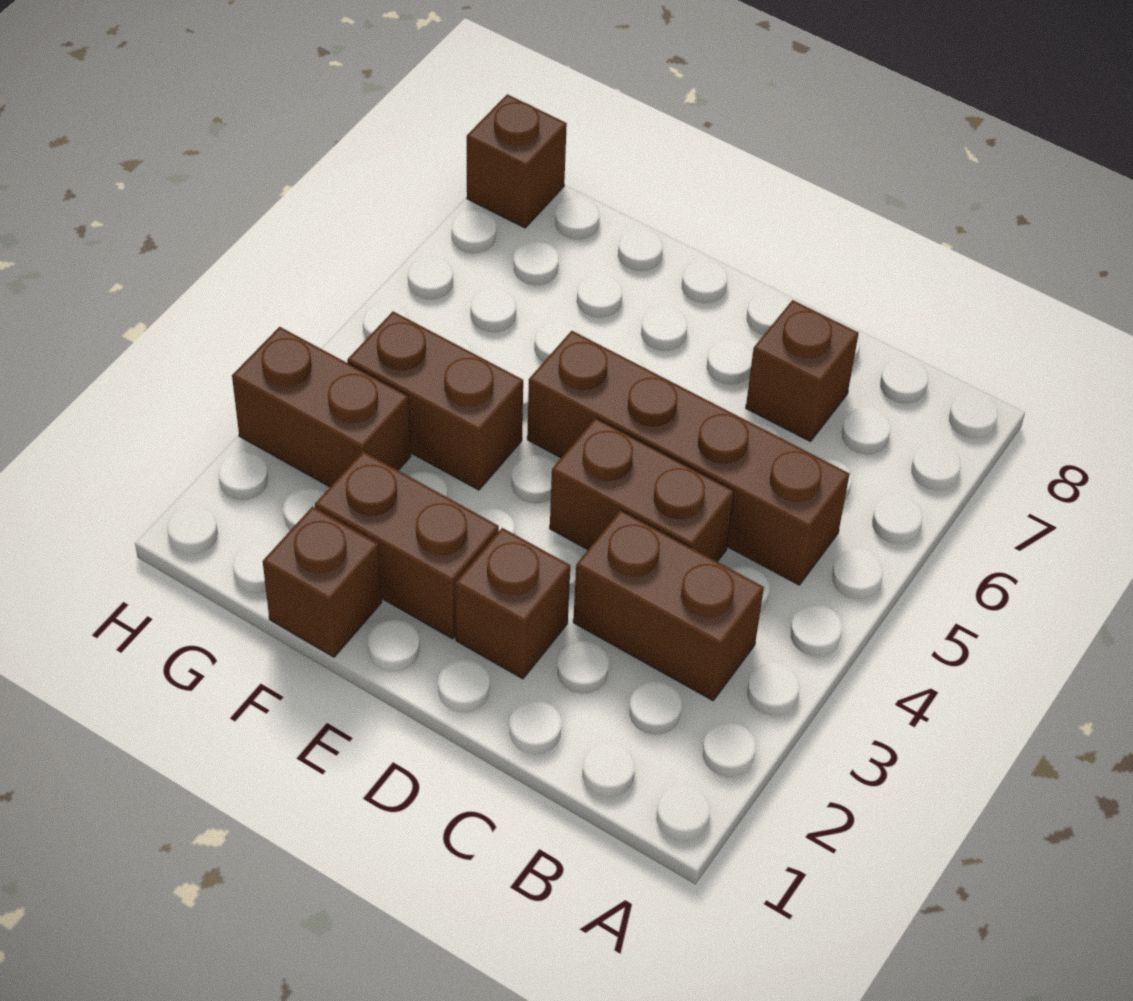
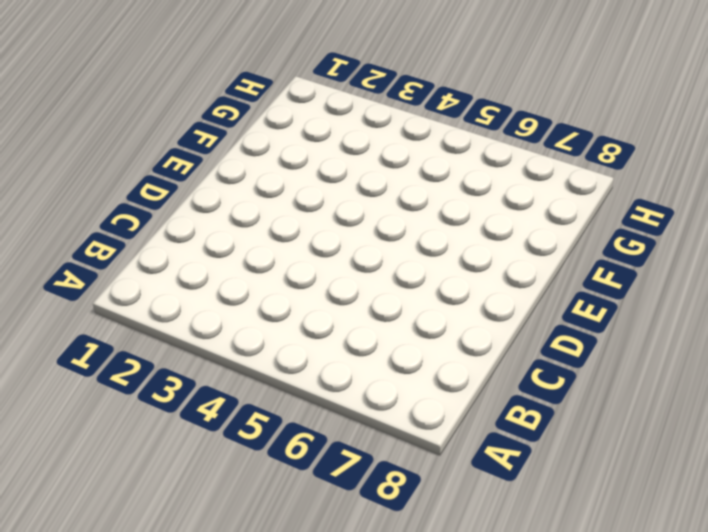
none -> brown brick B3:C3 level 1
none -> brown brick B5:E5 level 1

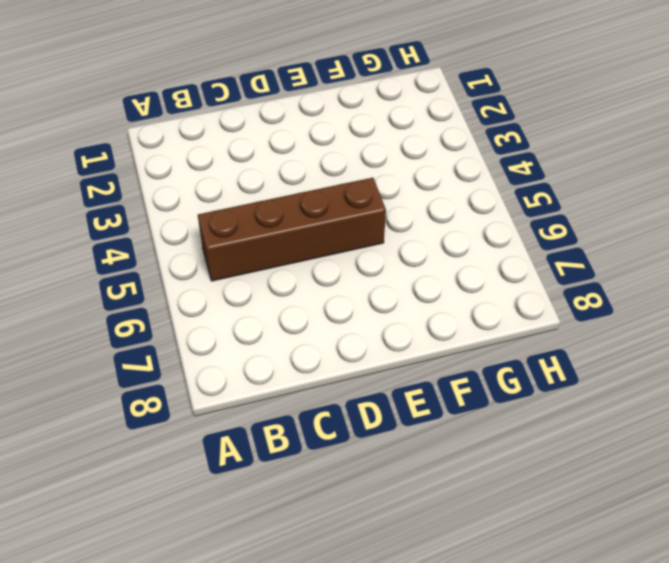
none -> brown brick B3:C3 level 1
none -> brown brick C4:D4 level 1

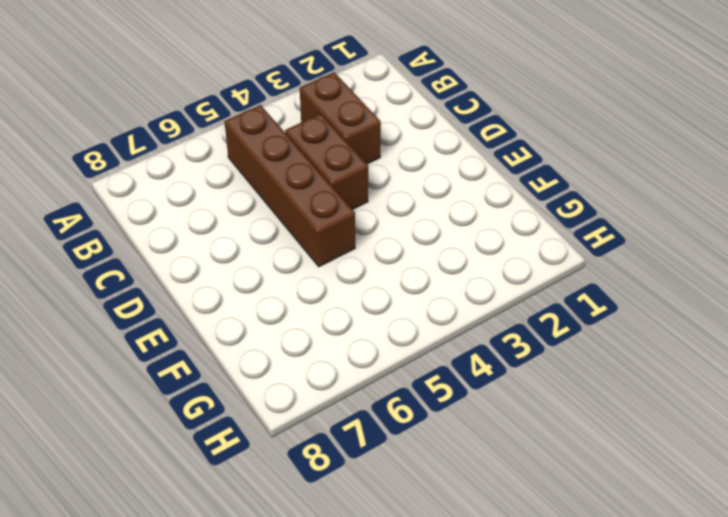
none -> brown brick C7 level 1
none -> brown brick D2 level 1

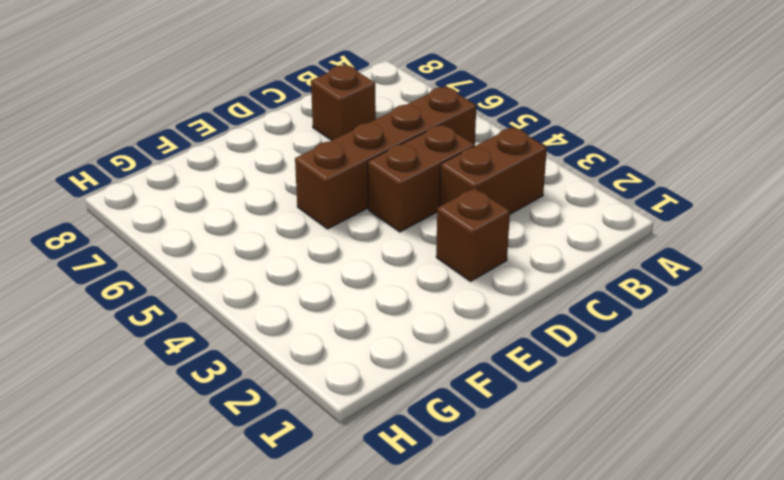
none -> brown brick E2:F2 level 1
none -> brown brick F1 level 1

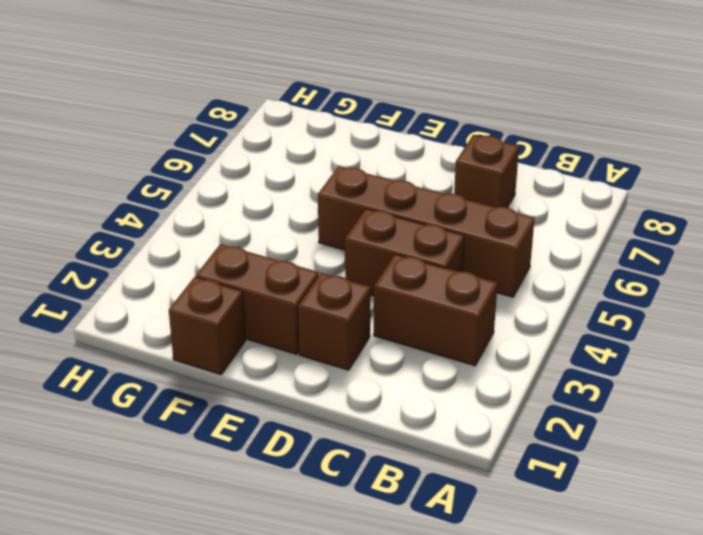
none -> brown brick F4:G4 level 1
none -> brown brick G3:H3 level 1

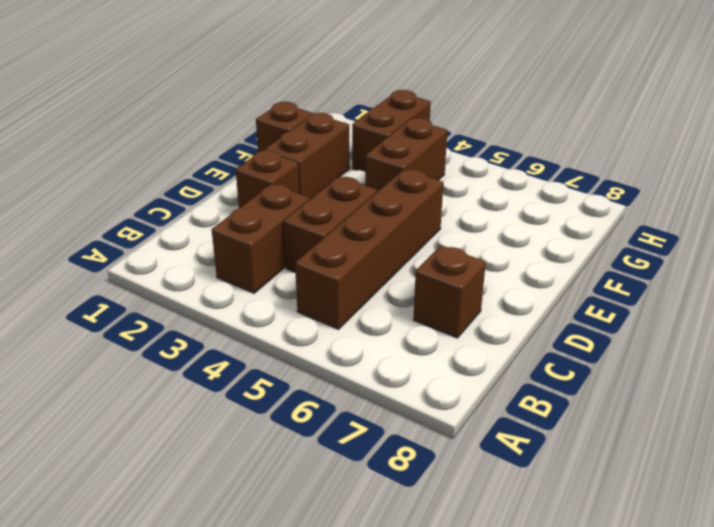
none -> brown brick H8 level 1

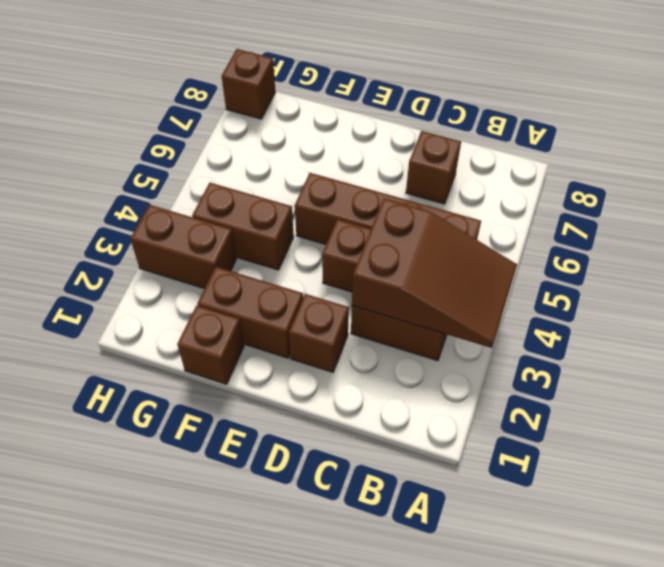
brown slope A3:C4 level 2 top C -> none

